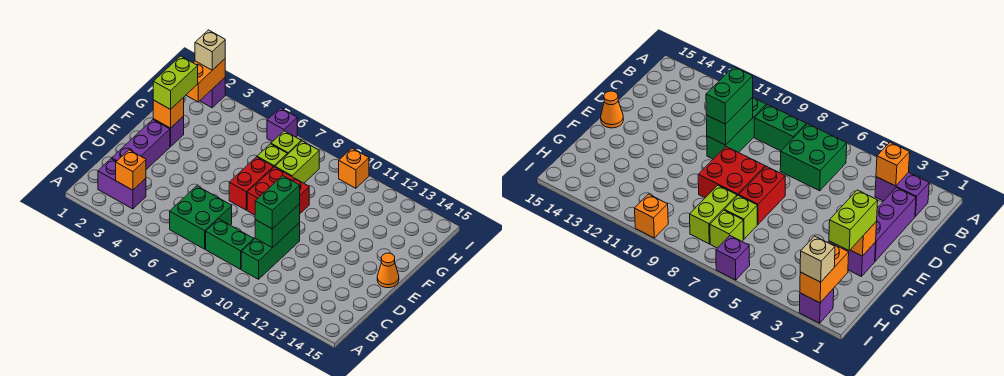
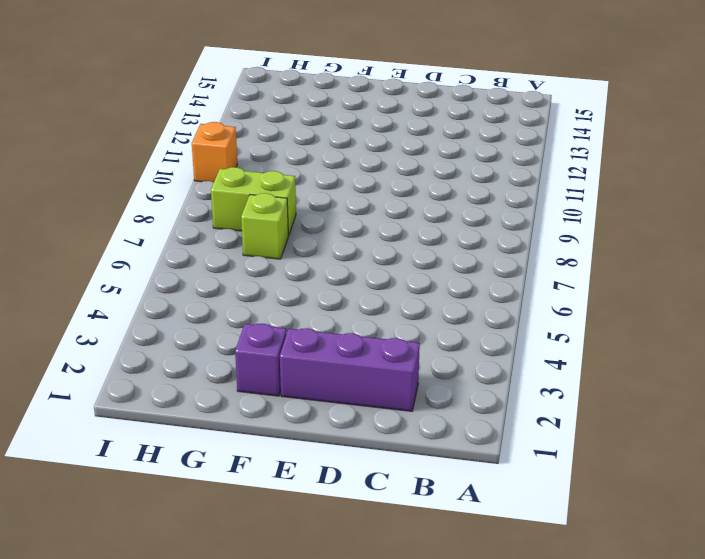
none -> purple brick B2:B3 level 1
none -> green brick B6:C7 level 1
none -> green brick B8:B9 level 1

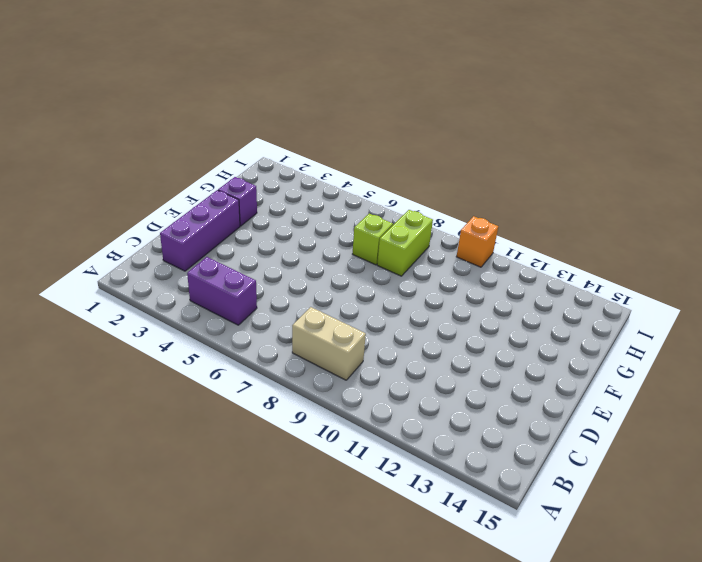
purple brick B4:B5 level 1 -> purple brick B2:B3 level 1
tan brick B8:B9 level 1 -> green brick B8:B9 level 1
none -> green brick B6:C7 level 1
none -> green brick B10:D10 level 1
none -> red brick E7:F7 level 1

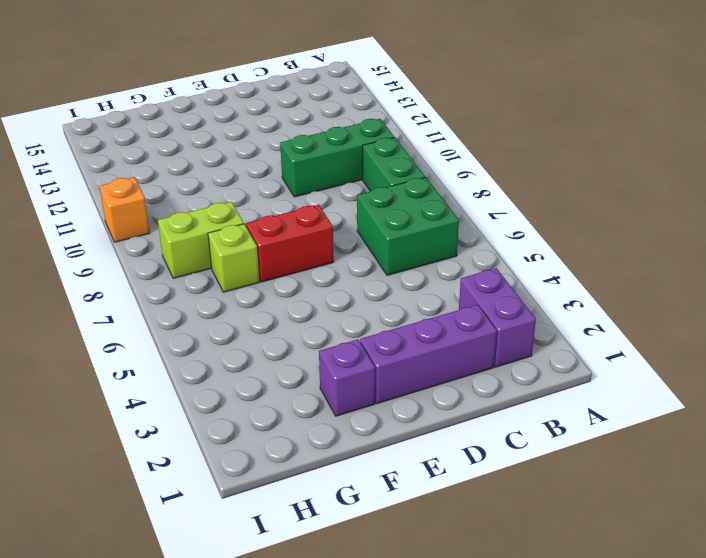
none -> red brick E8:F9 level 1
none -> orange cone E15 level 1
none -> lime brick H7 level 1

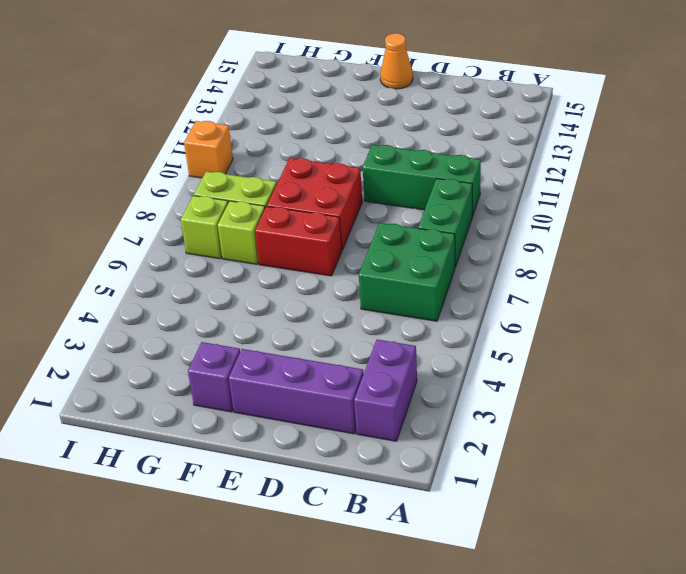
none -> purple brick I2 level 1
none -> purple brick I6 level 1
none -> orange brick B3 level 2

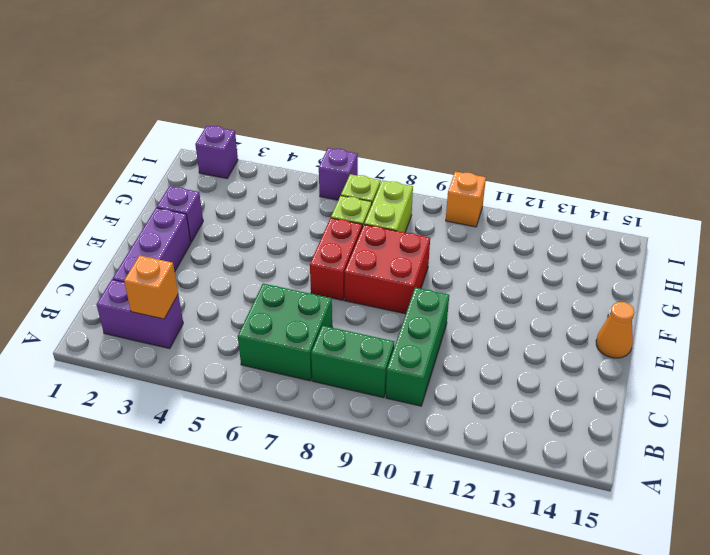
none -> green brick C10:D10 level 2
none -> orange brick F2 level 2
none -> orange brick H2:I2 level 2

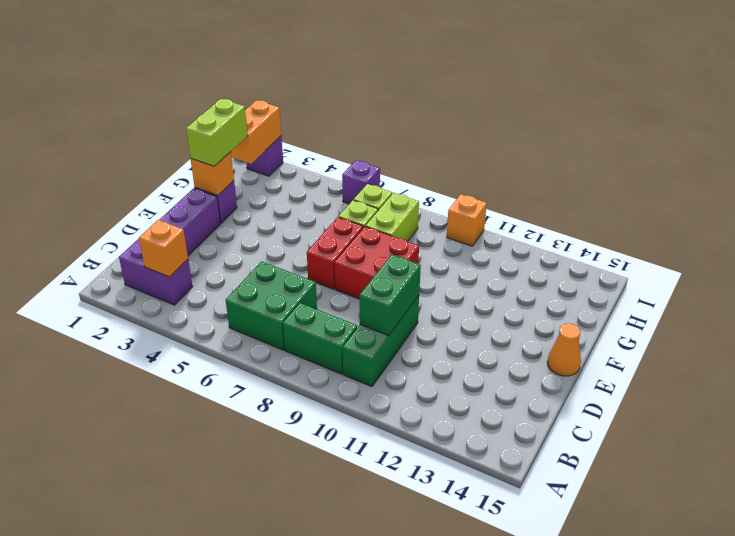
none -> green brick C10:D10 level 3
none -> tan brick I2 level 3

